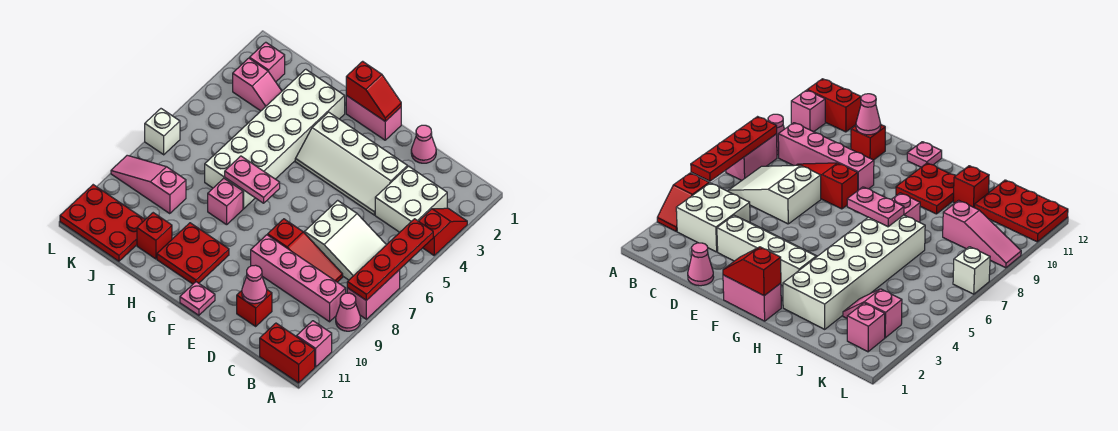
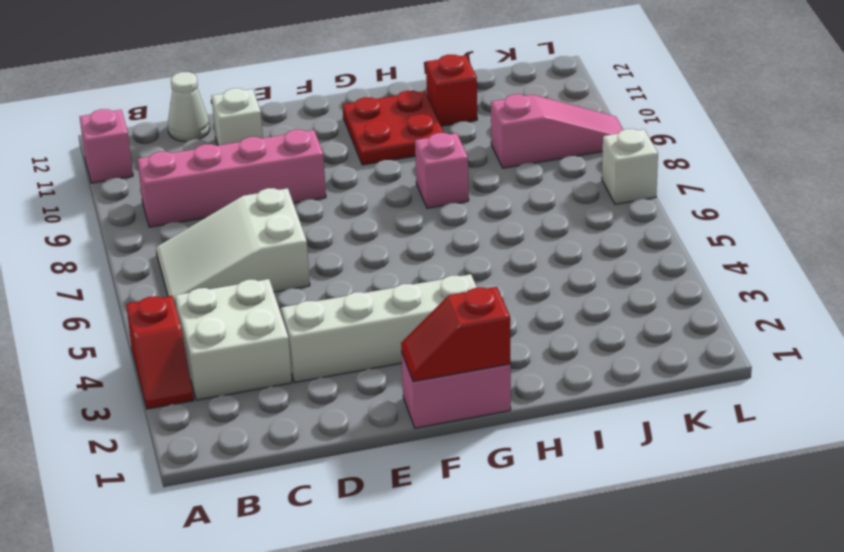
white cone C12 level 1 -> none
white brick D11 level 1 -> red brick D11 level 1
none -> pink brick A7:A8 level 1
none -> pink cone A9 level 1
none -> red brick A12:B12 level 1

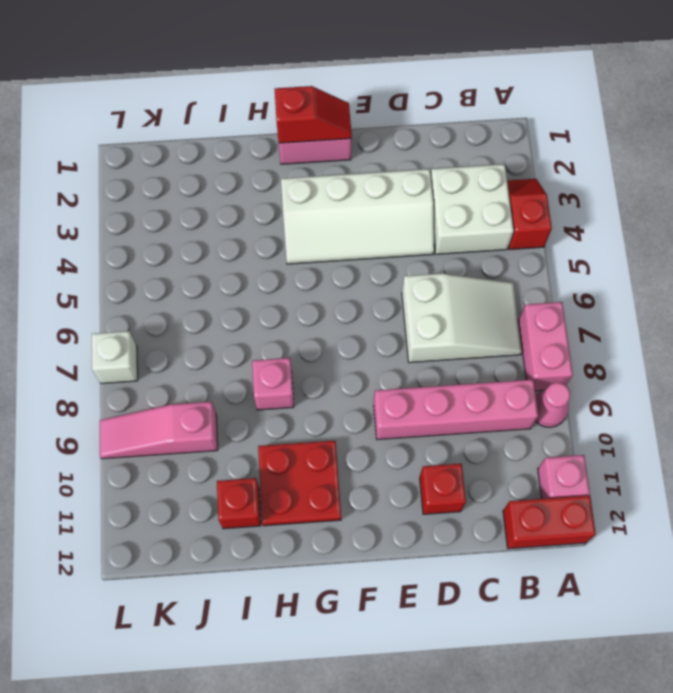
none -> red slope C8:E8 level 1 top E
none -> pink cone D1 level 1
none -> pink plate F12 level 1

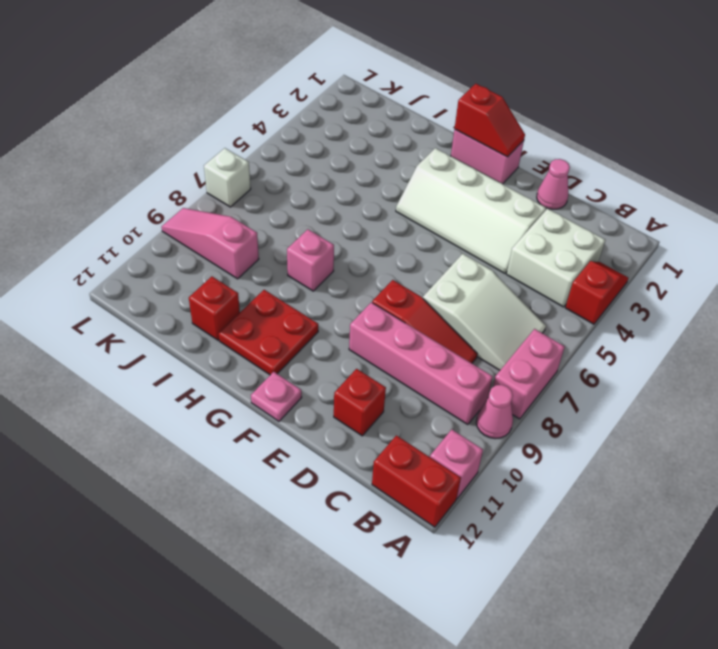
none -> white brick H2:I7 level 1
none -> pink slope J3:K3 level 1 top K
none -> red plate J11:L12 level 1

